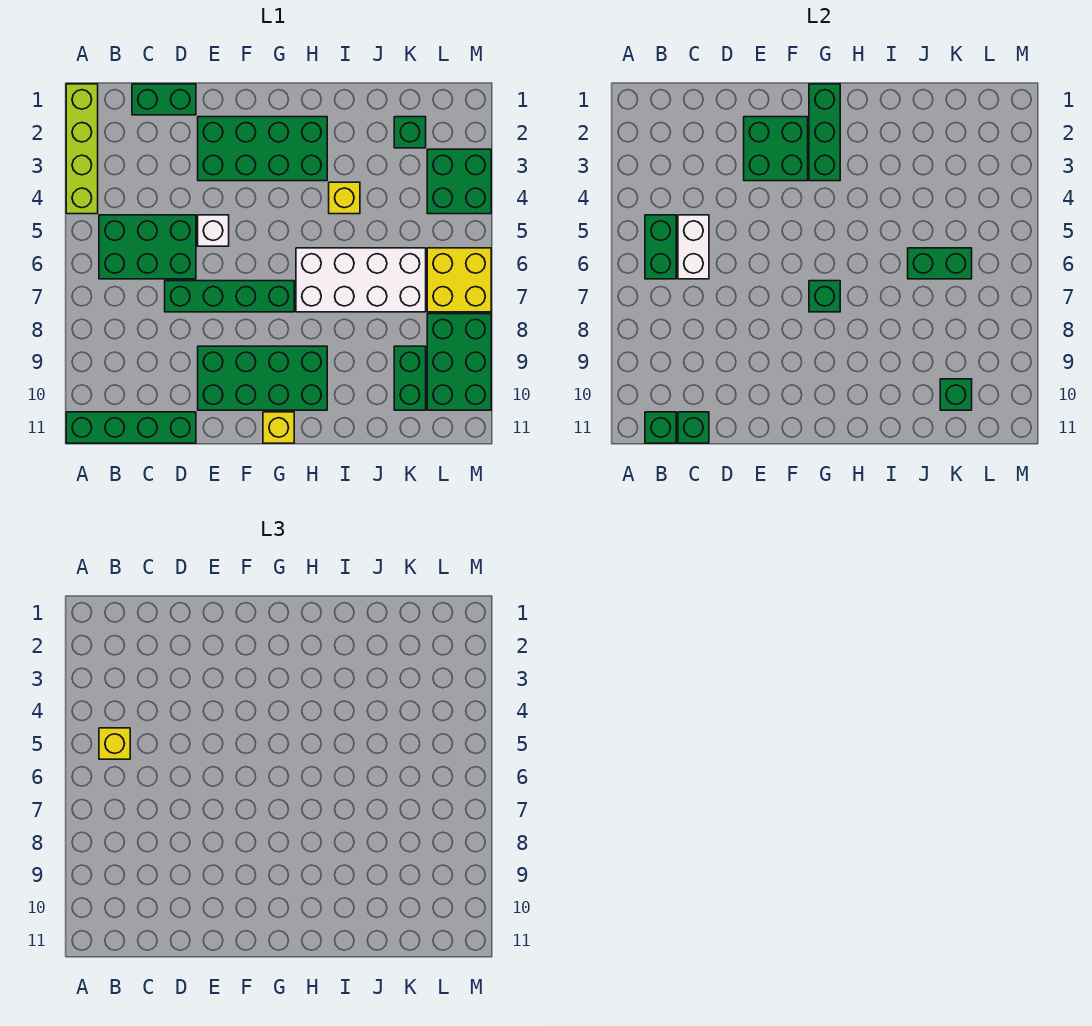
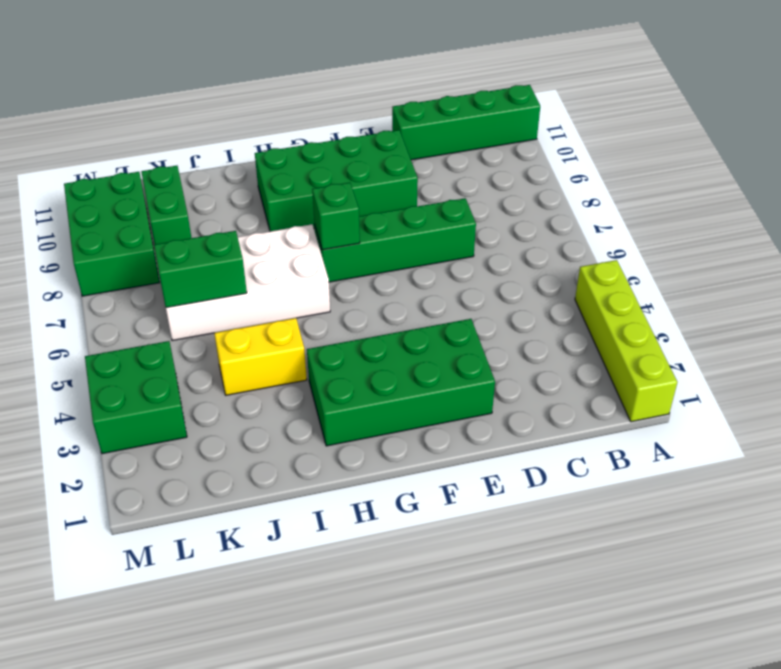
yellow brick I4:J4 level 1 -> yellow brick I4 level 1
none -> green brick B5:D6 level 1
none -> green brick C1:D1 level 1
none -> white brick E5 level 1

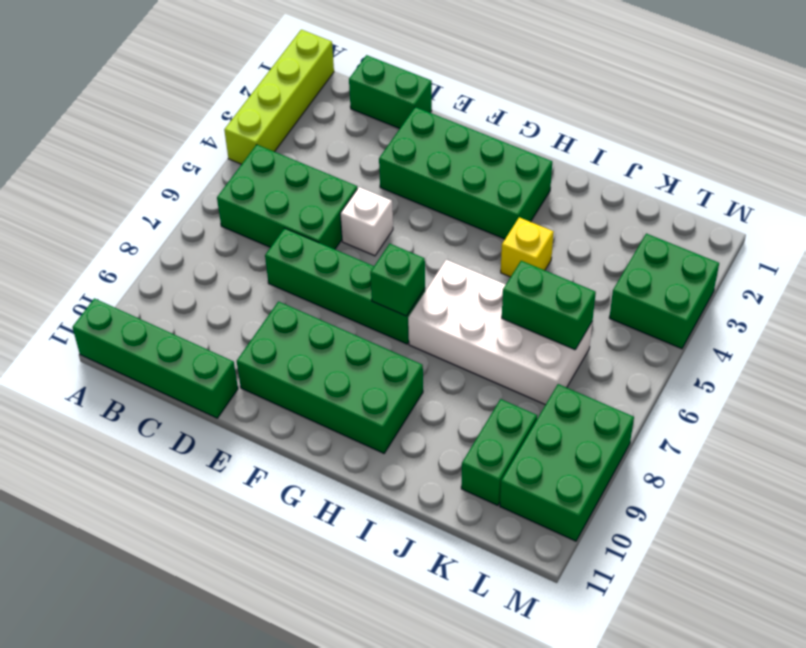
none -> yellow brick G11 level 1
none -> green brick K2 level 1
none -> yellow brick L6:M7 level 1

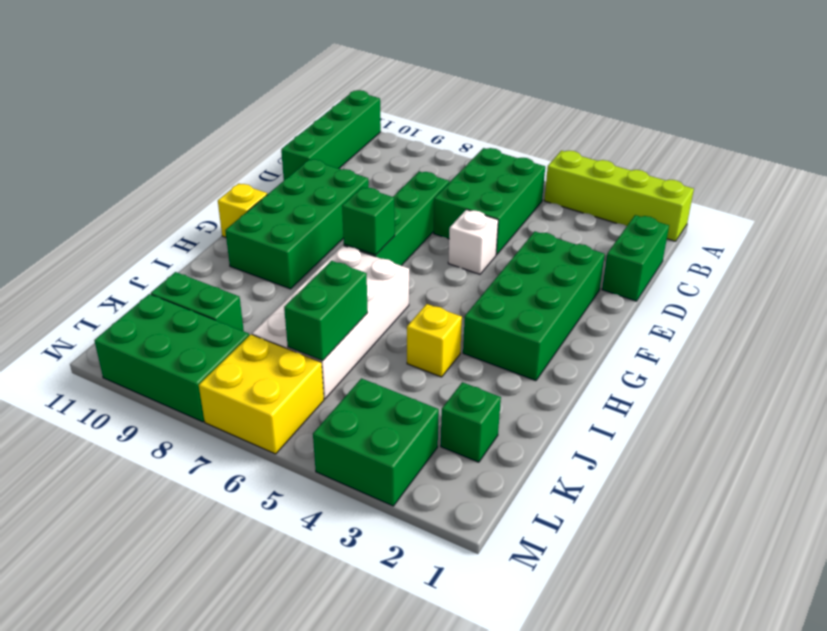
none -> green brick B5:B6 level 2
none -> green brick B11 level 2
none -> white brick C5:C6 level 2

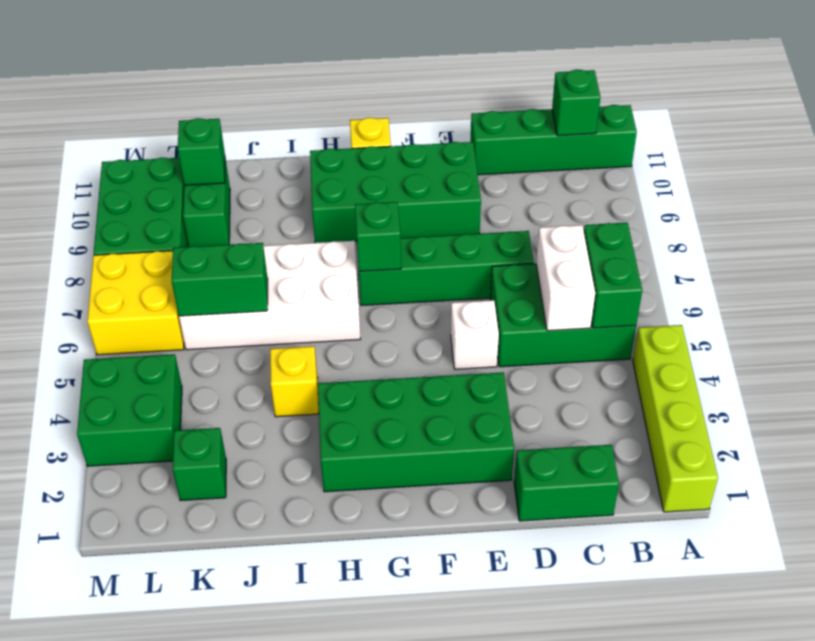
none -> green brick C11 level 2
none -> green brick E2:F3 level 2
none -> green brick G1:G3 level 2

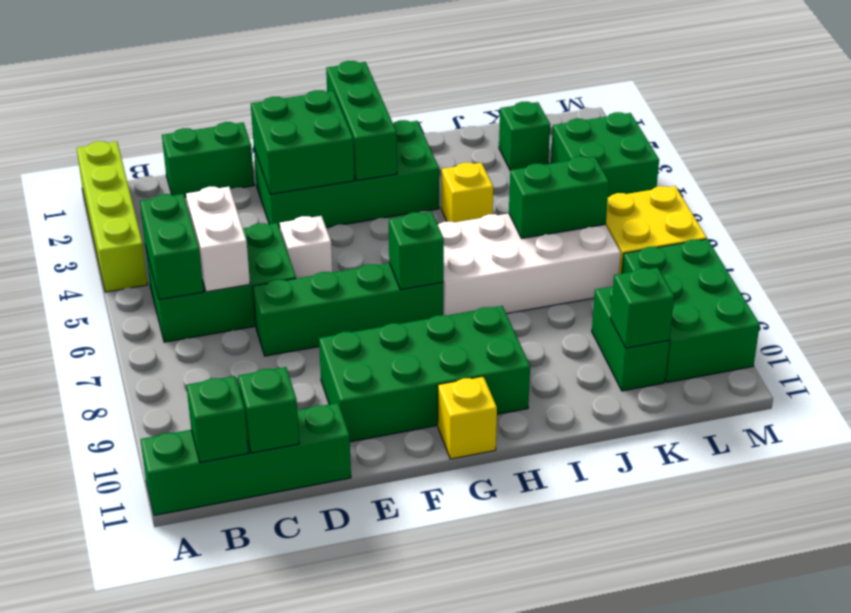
none -> yellow brick B5 level 3

